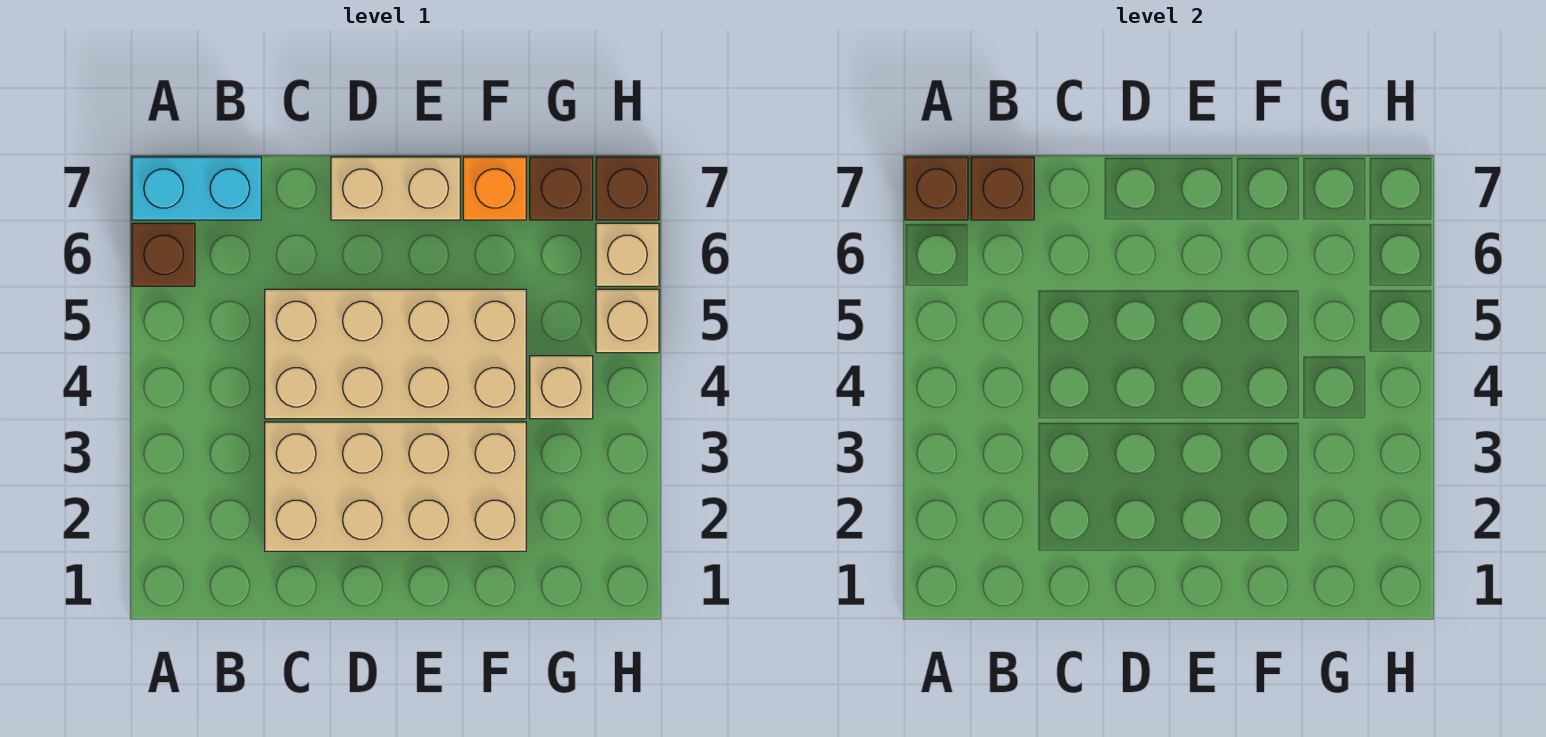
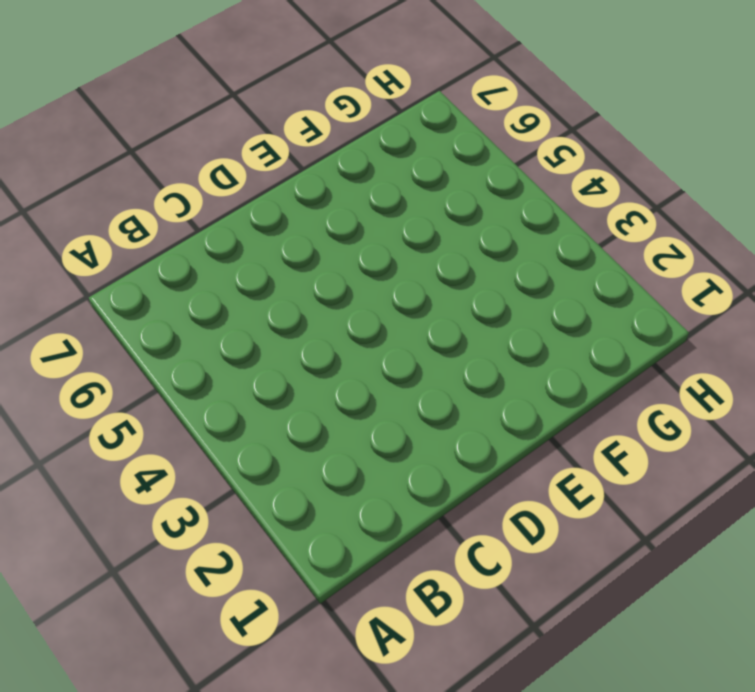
none -> brown brick A6 level 1
none -> cyan brick A7:B7 level 1
none -> tan brick C2:F3 level 1

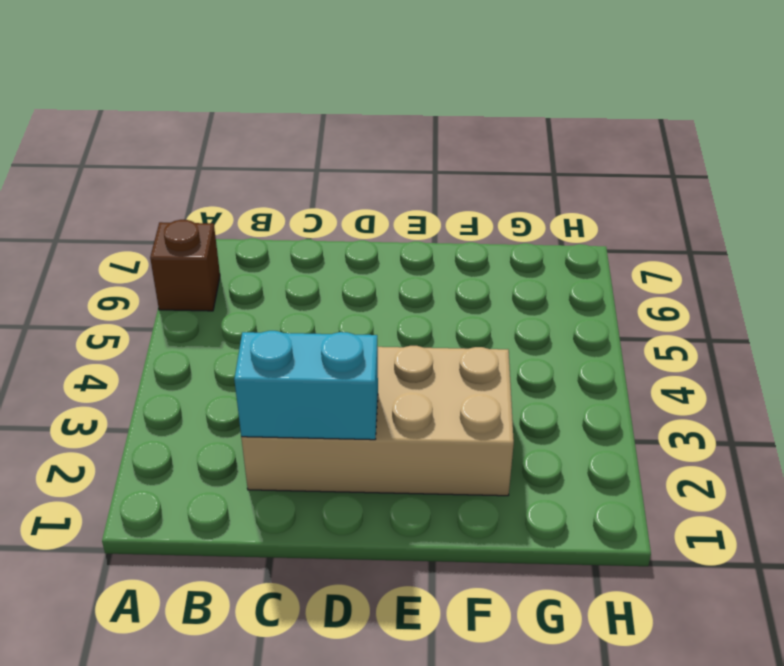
cyan brick C2:D2 level 2 -> cyan brick A7:B7 level 1
none -> tan brick C4:F5 level 1
none -> tan brick D7:E7 level 1
none -> orange brick F7 level 1

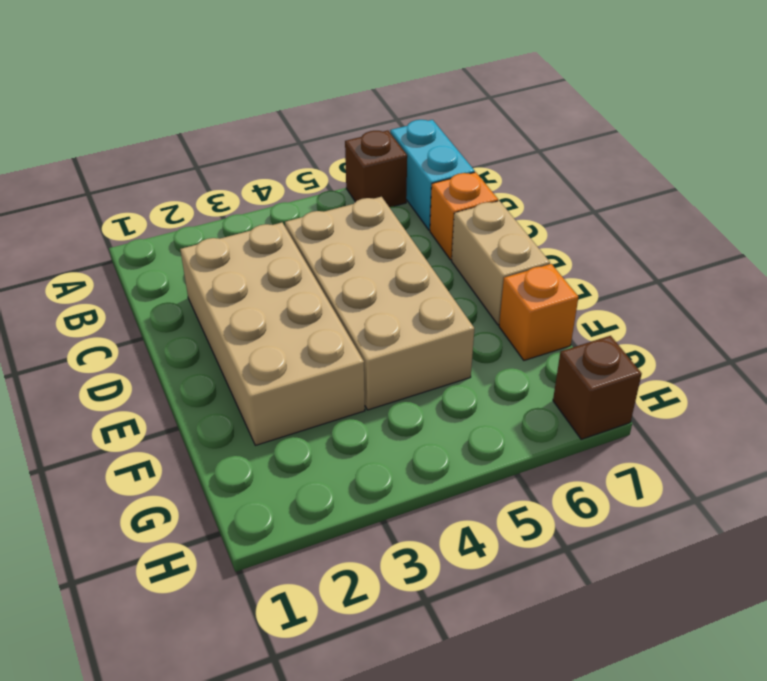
orange brick C7 level 1 -> none
none -> tan brick G4 level 1
none -> brown brick G7 level 1
none -> tan brick H5 level 1

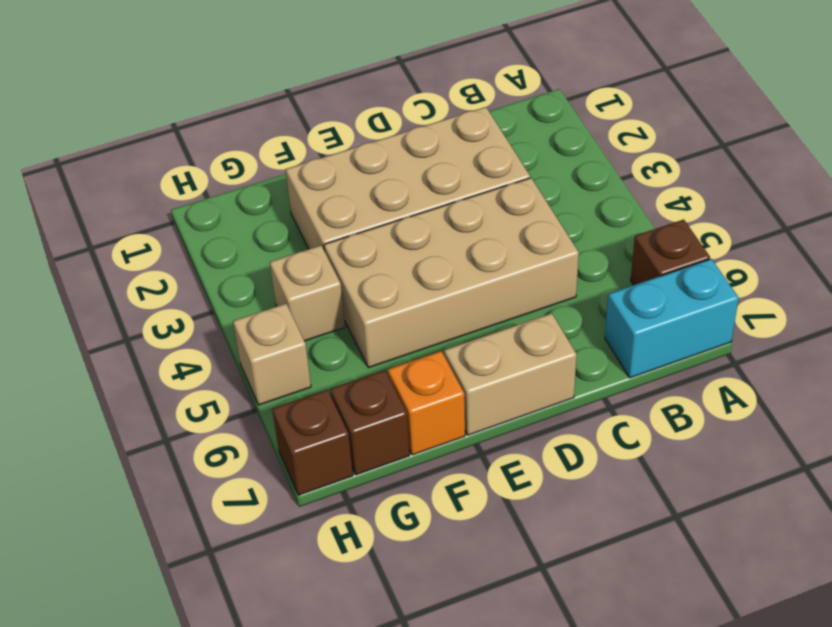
none -> tan brick H6 level 1
none -> brown brick A7 level 2
none -> brown brick B7 level 2

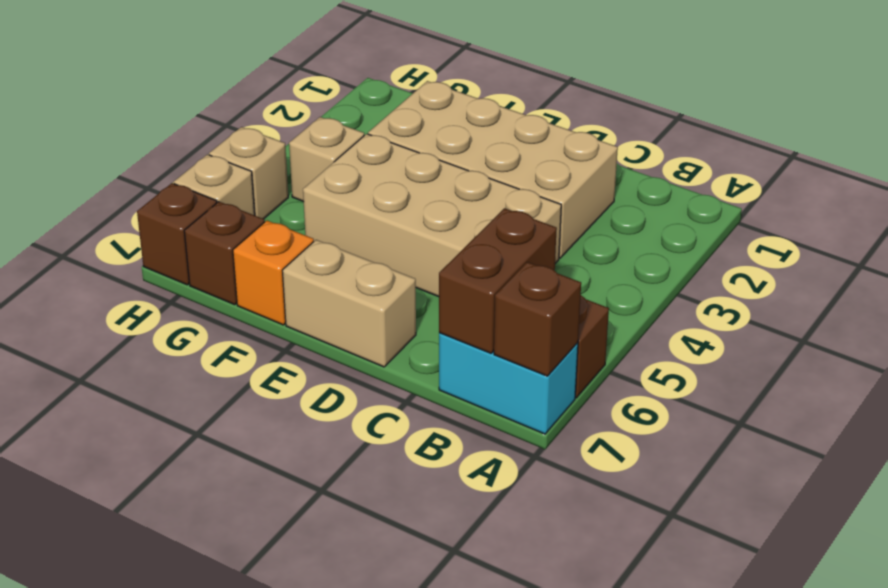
brown brick B6:B7 level 2 -> brown brick B7 level 2

